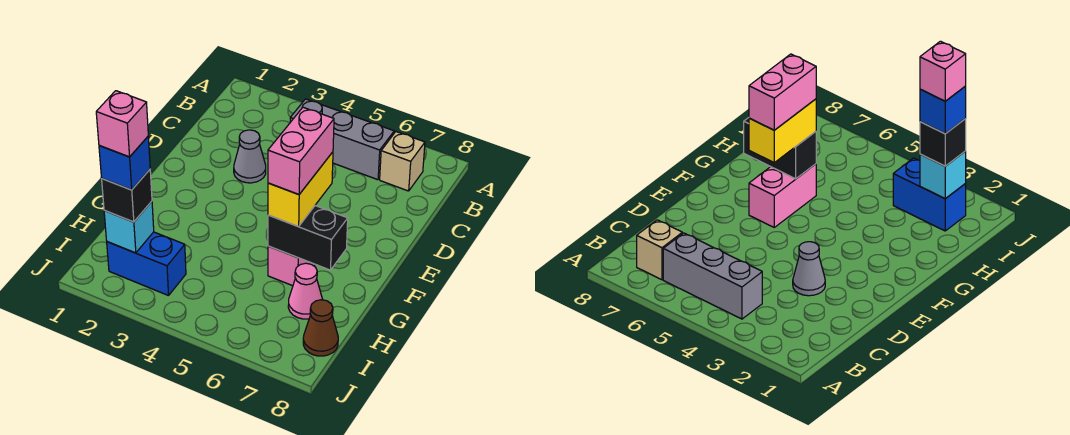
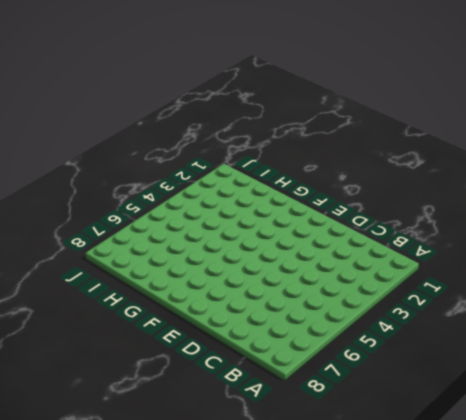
none -> grey brick B4:B6 level 1
none -> tan brick B7 level 1
none -> grey cone D3 level 1

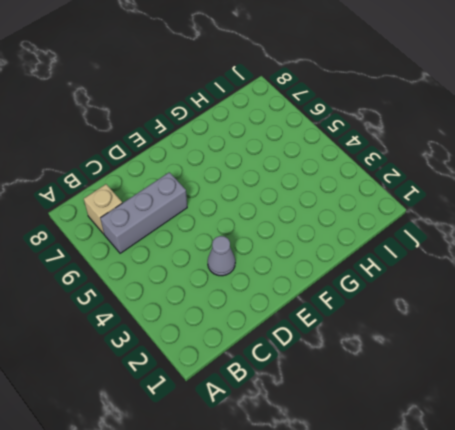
grey brick B6:D6 level 1 -> grey brick B4:B6 level 1
none -> pink brick F6:G6 level 1
none -> pink cone H7 level 1
none -> blue brick I2:I3 level 1

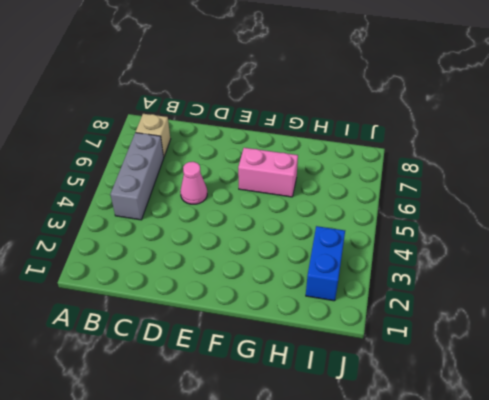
pink cone D5 level 1 -> pink cone H7 level 1
none -> grey cone D3 level 1
none -> brown cone I8 level 1
none -> black brick G6:G7 level 2

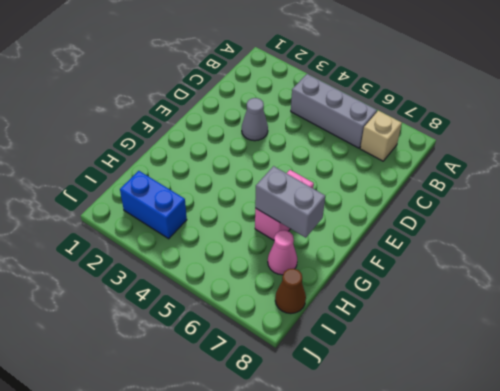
grey brick G6:G7 level 2 -> black brick G6:G7 level 2
none -> cyan brick I2 level 2
none -> yellow brick F6:G6 level 3
none -> black brick I2 level 3

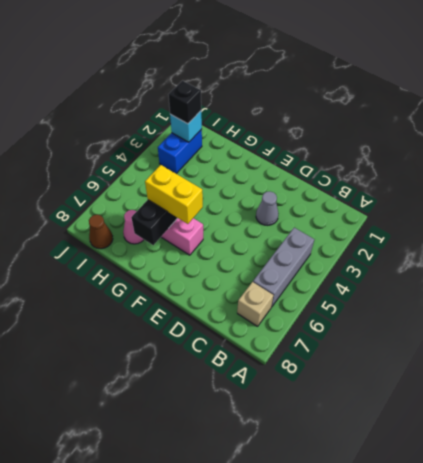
none -> pink brick F6:G6 level 4
none -> blue brick I2 level 4
none -> pink brick I2 level 5

